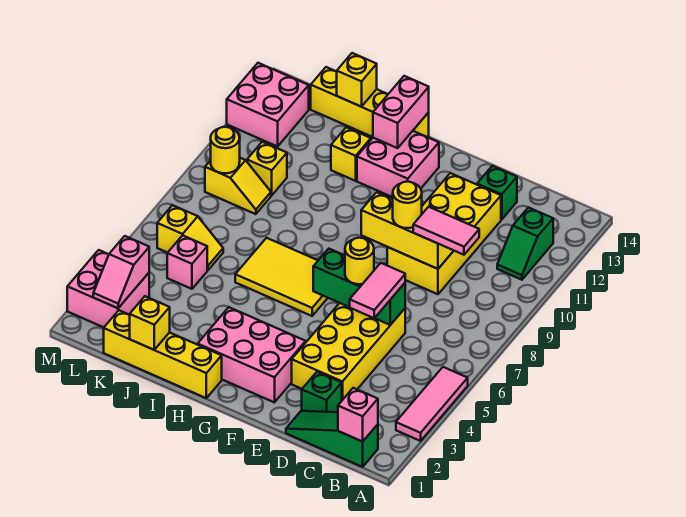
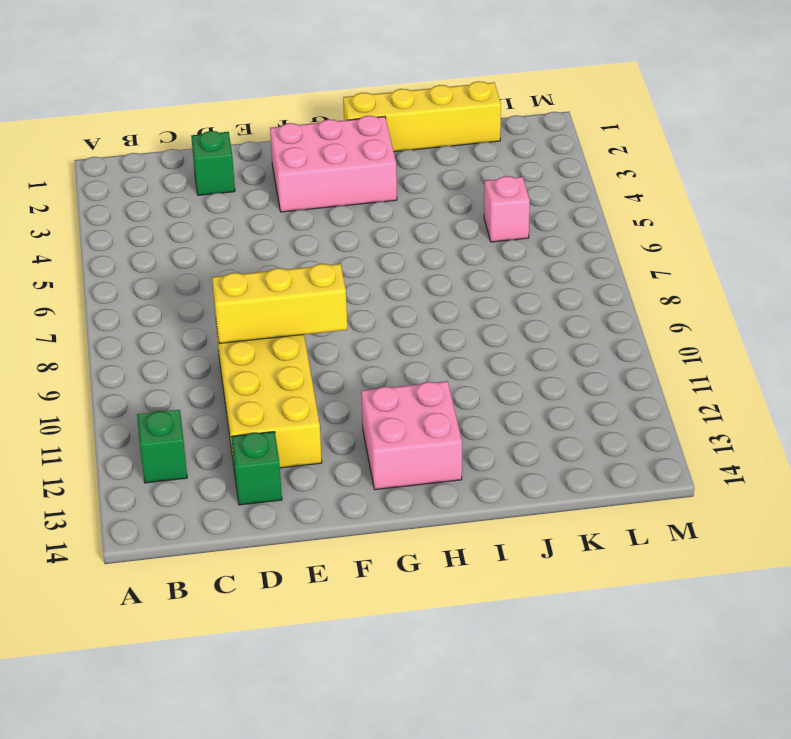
none -> pink tile A3:A5 level 1
none -> green slope B1:D1 level 1 top B
none -> yellow brick D3:E6 level 1
none -> yellow tile G6:I7 level 1

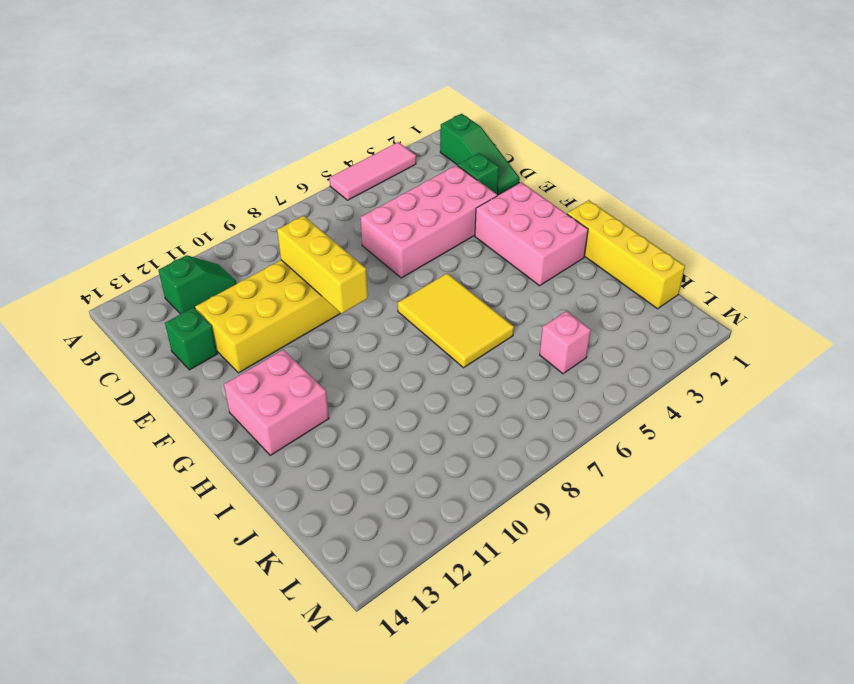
pink brick D3:E6 level 1 -> yellow brick D3:E6 level 1
none -> yellow brick H14:K14 level 1
none -> yellow brick I12 level 1
none -> yellow slope K6:L6 level 1 top L
none -> yellow slope K9:L9 level 1 top L

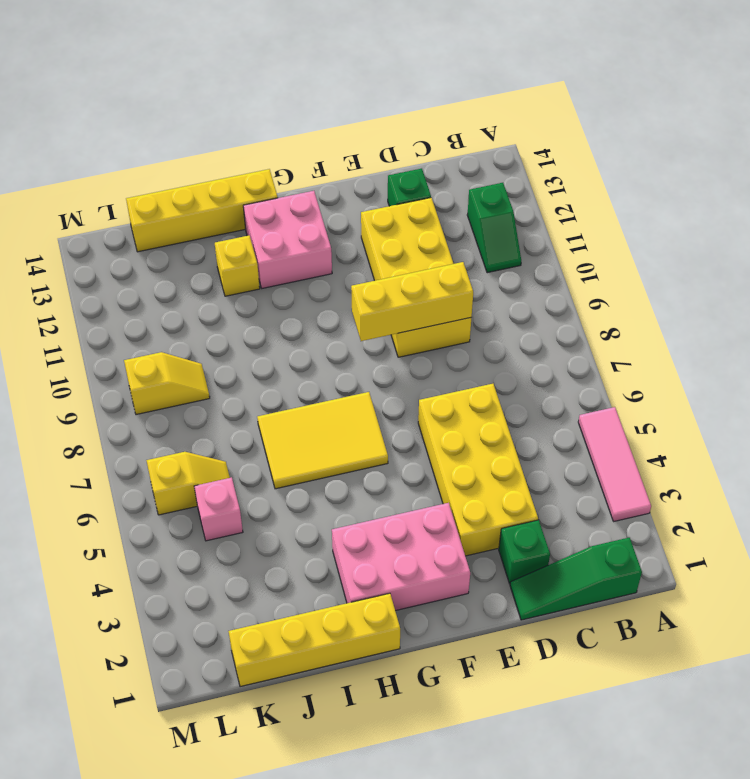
none -> yellow brick K10 level 1
none -> pink brick L2:M3 level 1
none -> pink brick L12:M13 level 1
none -> pink brick B1 level 2

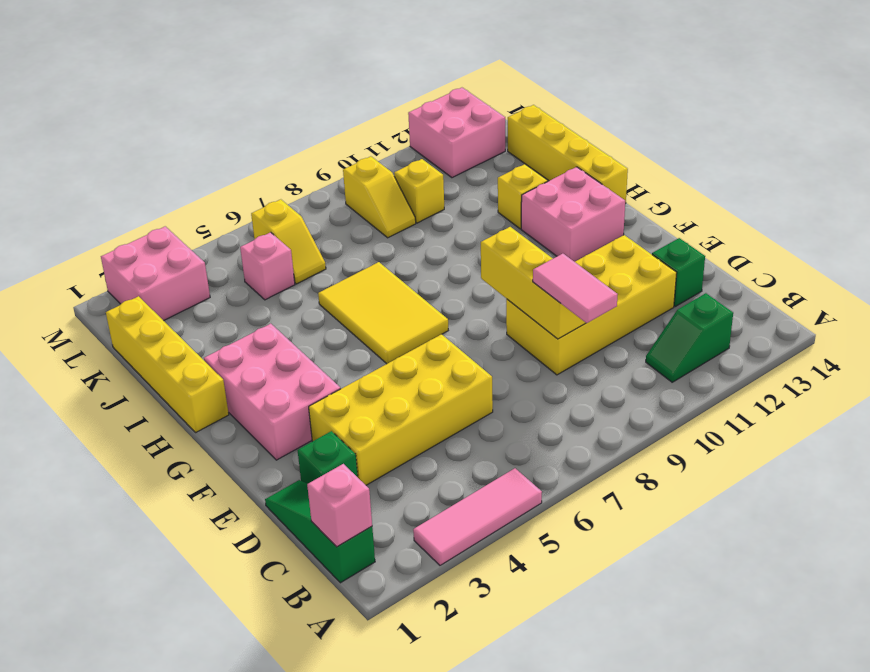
none -> green brick D6:F6 level 2
none -> pink brick H13:H14 level 2
none -> yellow brick J1 level 2
none -> yellow brick J14 level 2

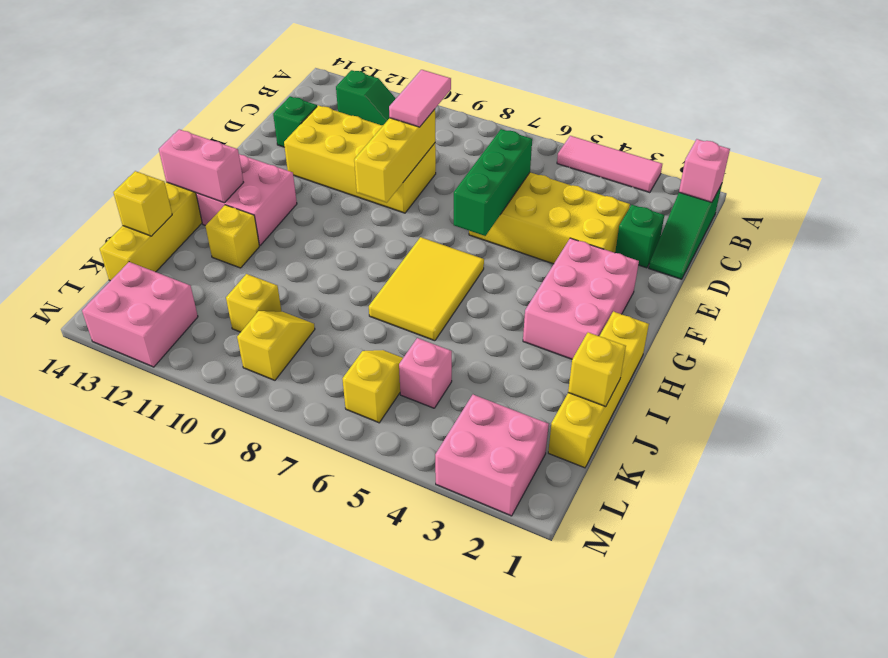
none -> pink slope L2:L3 level 2 top 3
none -> yellow round brick L9 level 2
none -> pink tile D5:D6 level 3
none -> yellow round brick E6 level 3

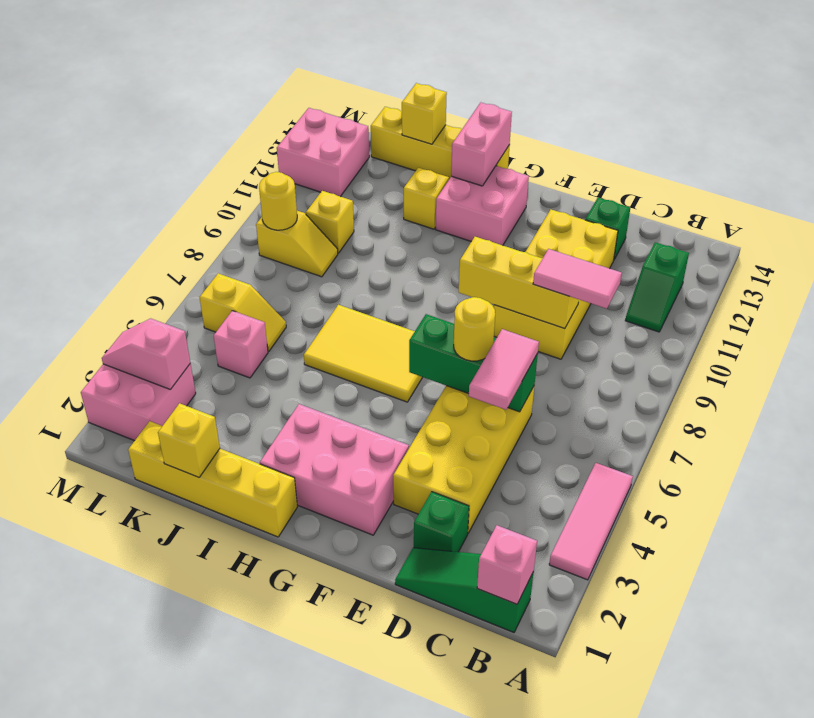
pink slope L3:M3 level 2 top L -> pink slope L2:L3 level 2 top 3
none -> yellow round brick E9 level 3

